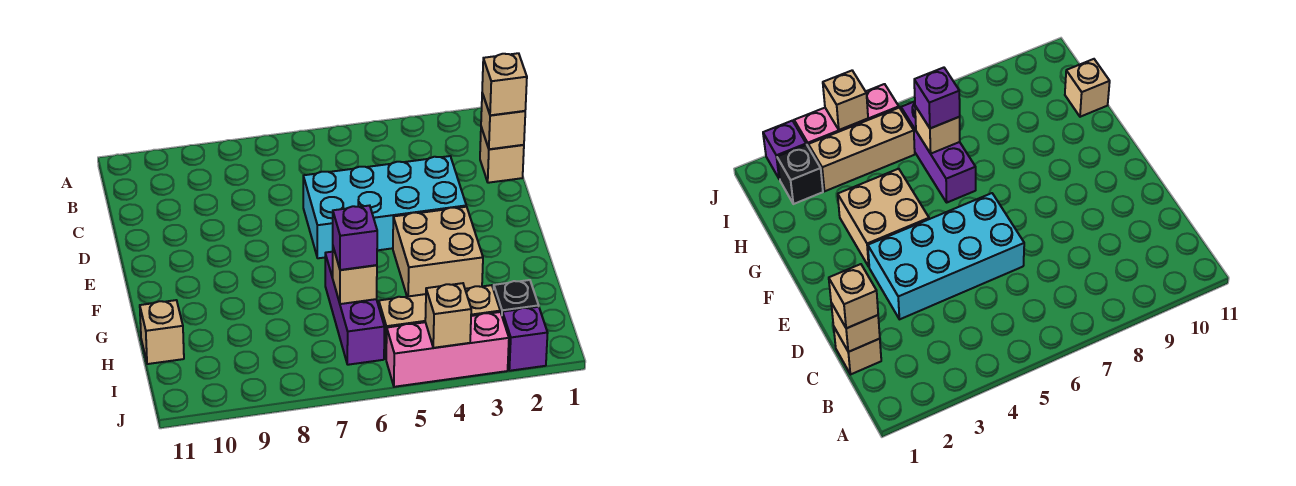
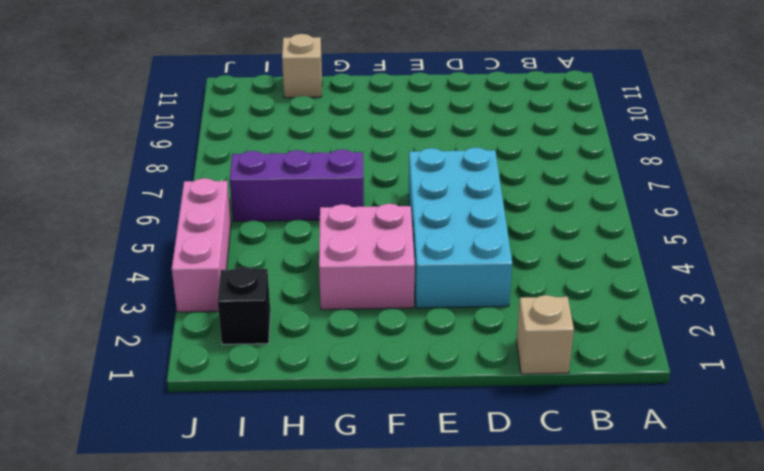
pink brick F3:G4 level 1 -> tan brick F3:G4 level 1
none -> tan brick I3:I5 level 1
none -> purple brick J2 level 1
none -> tan brick C1 level 2

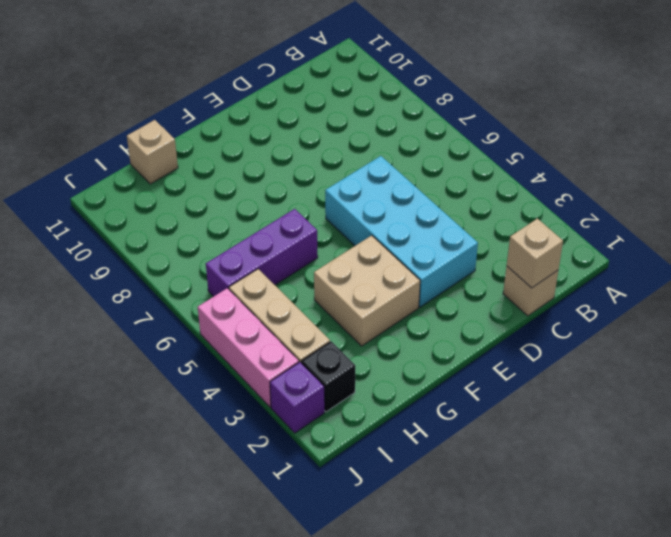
none -> tan brick H6 level 2
none -> tan brick J4 level 2
none -> tan brick C1 level 3

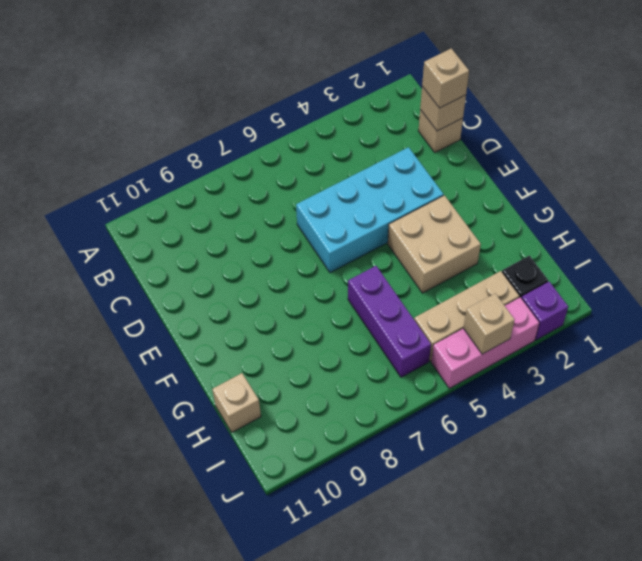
none -> tan brick H6 level 2
none -> purple brick H6 level 3

